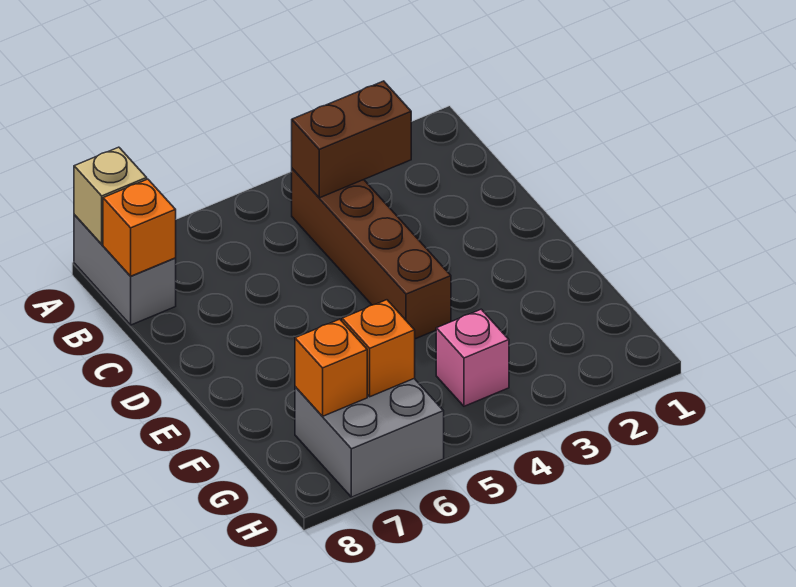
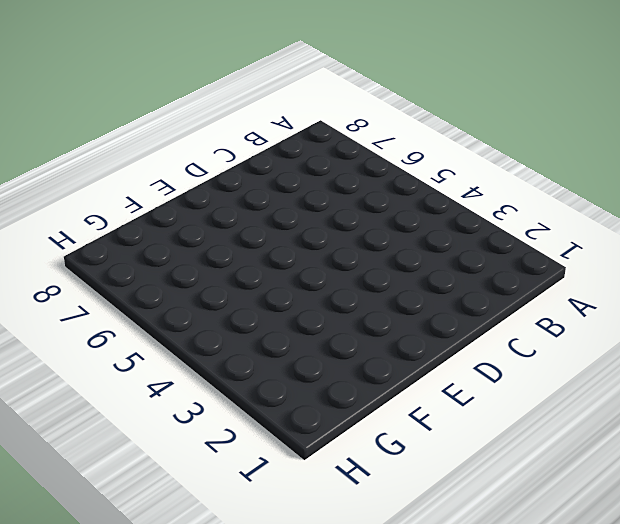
none -> grey brick A8:B8 level 1
none -> brown brick B4:E4 level 1

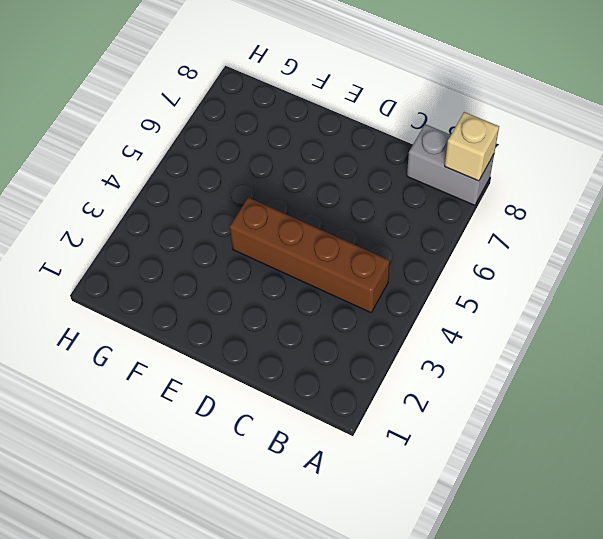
none -> pink brick G4 level 1
none -> grey brick G6:H7 level 1

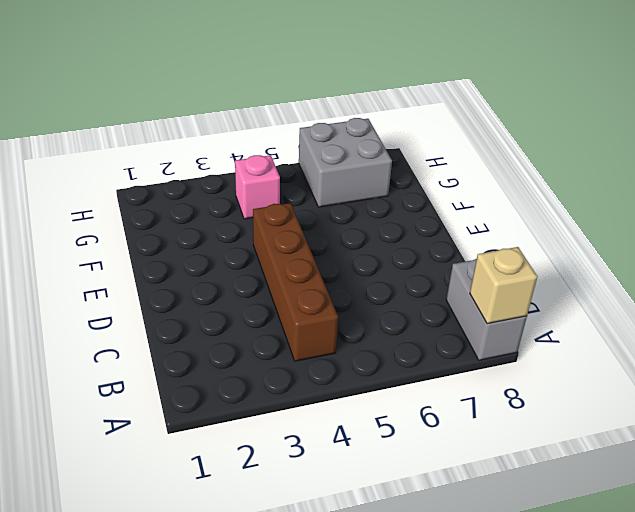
none -> brown brick B3:B4 level 2
none -> orange brick B8 level 2

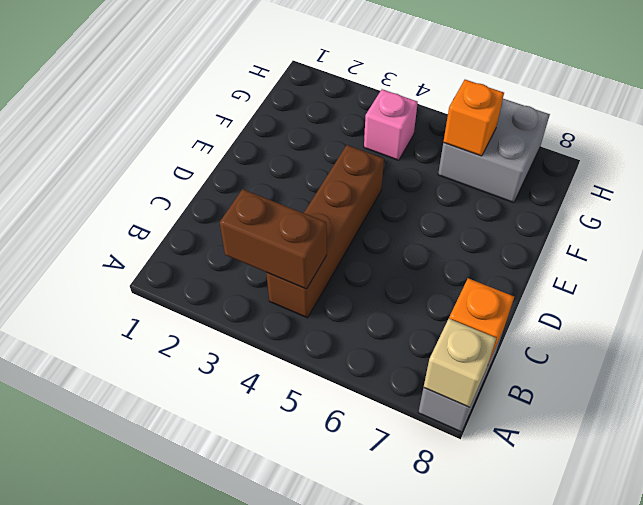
none -> orange brick G7 level 2

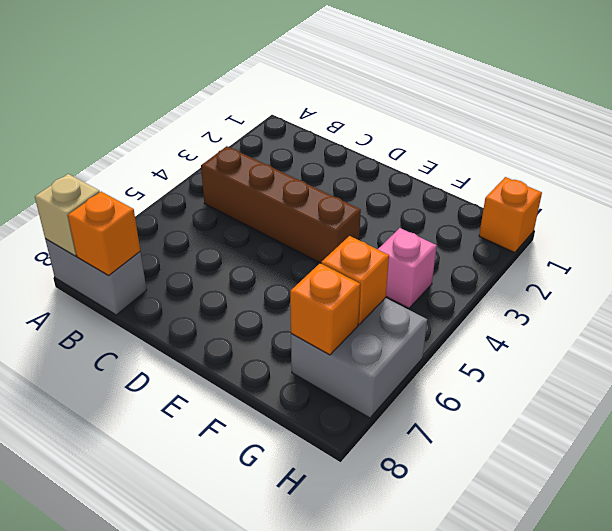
orange brick H1 level 1 -> none
none -> brown brick B3:B4 level 2

